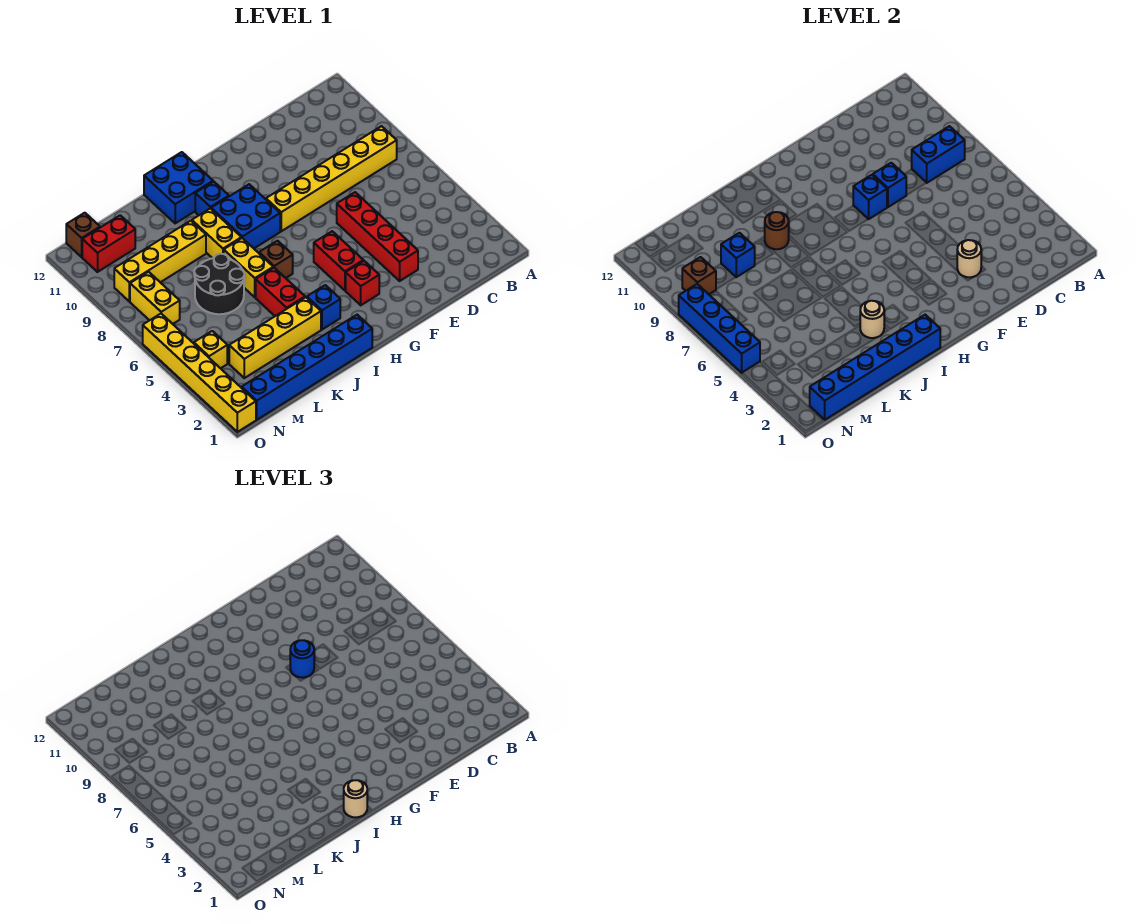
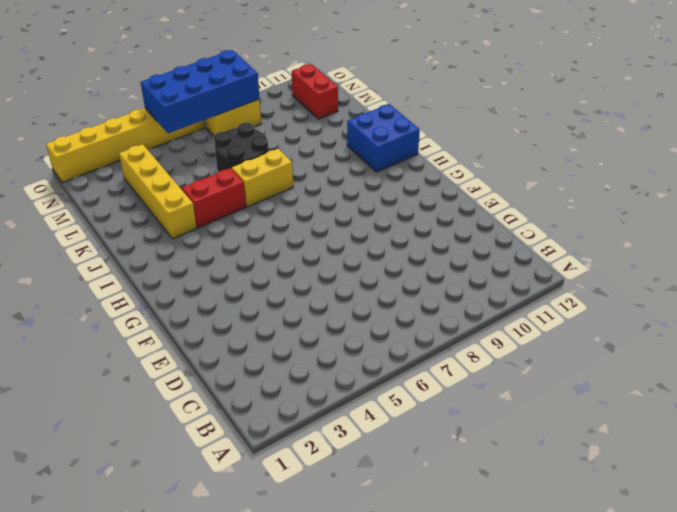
blue brick N5:O8 level 2 -> blue brick O5:O8 level 2
none -> yellow brick B8:G8 level 1
none -> red brick E3:E6 level 1
none -> red brick G3 level 1
none -> red brick G4:G5 level 1

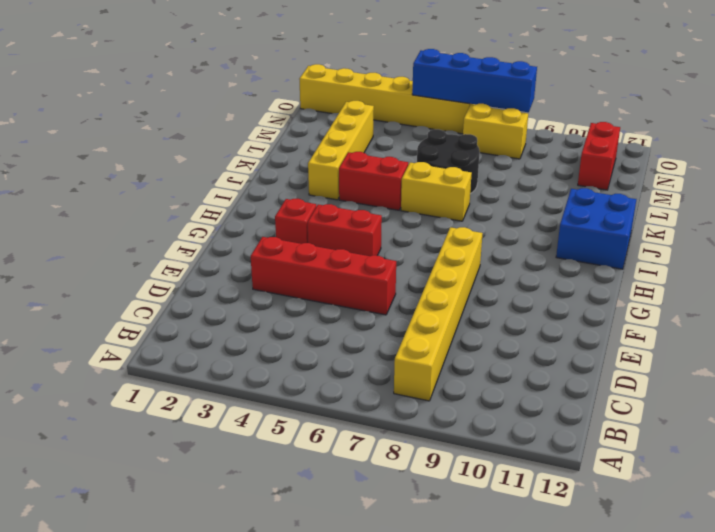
none -> blue brick H8:I9 level 1
none -> blue brick I1:N1 level 1
none -> blue brick I3 level 1
none -> brown brick I6 level 1

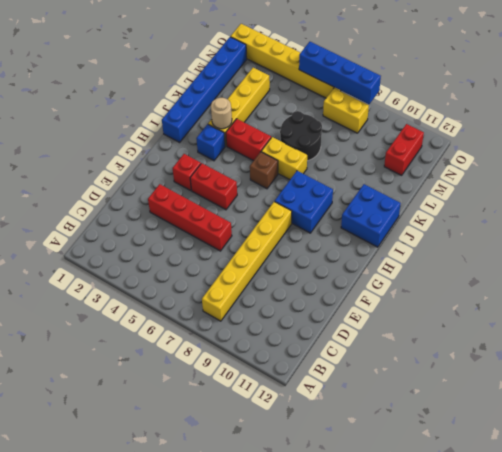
none -> blue brick I10 level 1
none -> yellow brick J8:J9 level 1
none -> yellow brick K9:N9 level 1
none -> yellow brick N4 level 1

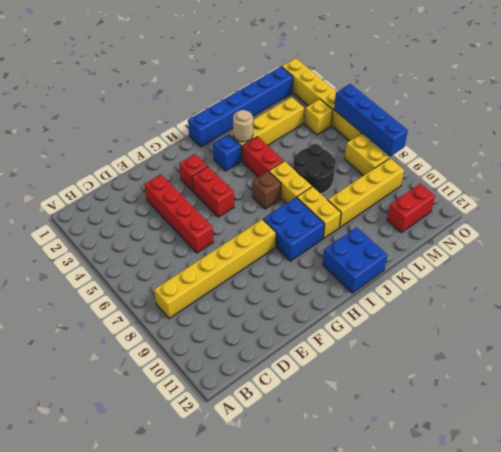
none -> blue brick I10 level 1
none -> brown brick N12 level 1
none -> blue brick B8:C8 level 2
none -> tan round brick E3 level 2

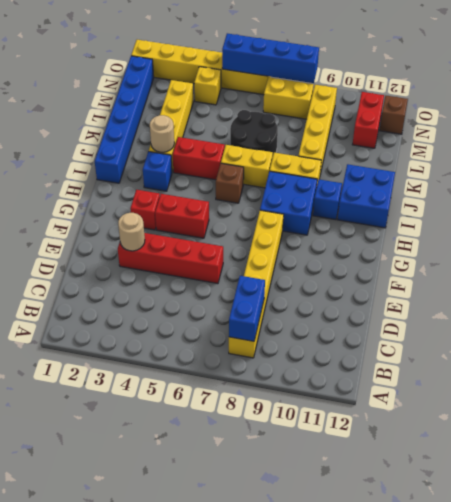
none -> blue brick E8 level 2
none -> blue brick F8 level 2
none -> blue brick I1:N1 level 2
none -> brown round brick J9 level 2

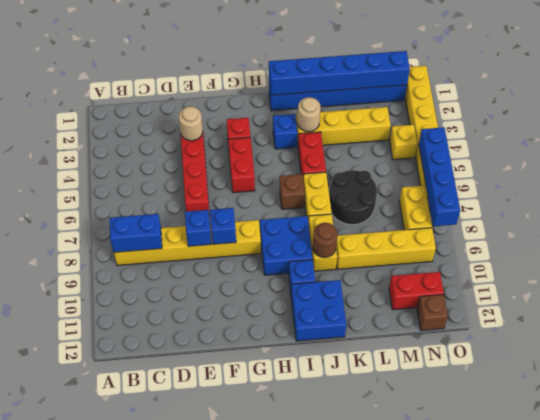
none -> blue brick L9 level 2
none -> brown brick N9 level 2
none -> blue round brick F8 level 3
none -> tan round brick I1 level 3

